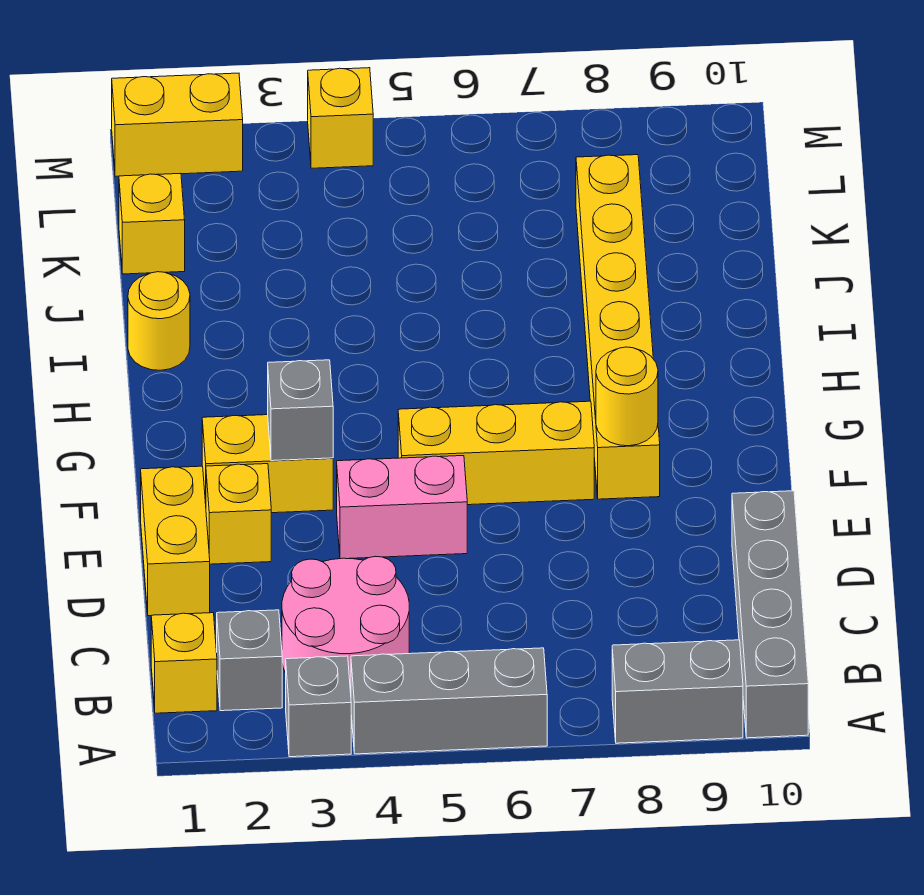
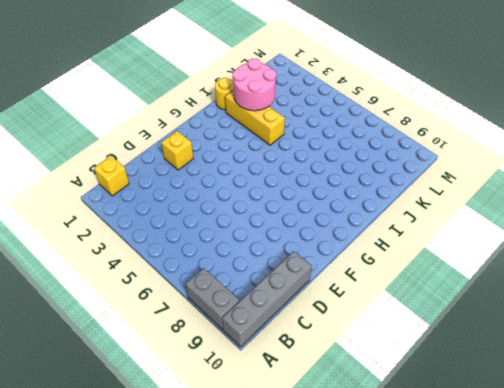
yellow brick I2:I4 level 1 -> yellow brick F5:F7 level 1
pink round brick I2:J3 level 2 -> pink round brick B3:C4 level 1
none -> grey brick A3 level 1
none -> grey brick A4:A6 level 1
none -> grey brick B2 level 1

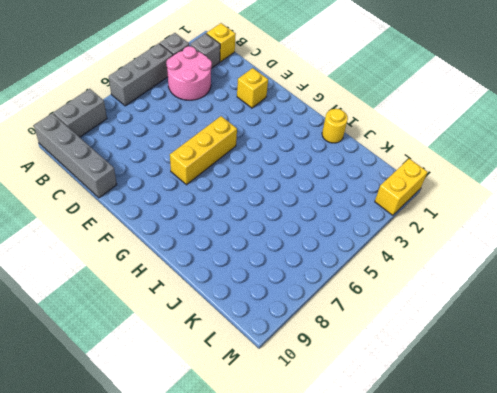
none -> yellow brick D1:E1 level 1
none -> pink brick E4:E5 level 1
none -> yellow brick F2:F3 level 1

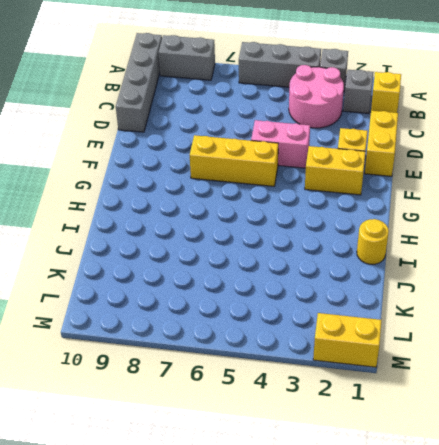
none -> yellow brick F8:K8 level 1
none -> yellow brick K1 level 1
none -> yellow brick M4 level 1

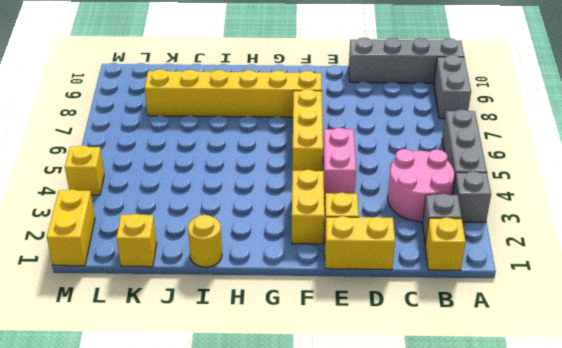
none -> grey brick F3 level 2
none -> yellow round brick F8 level 2

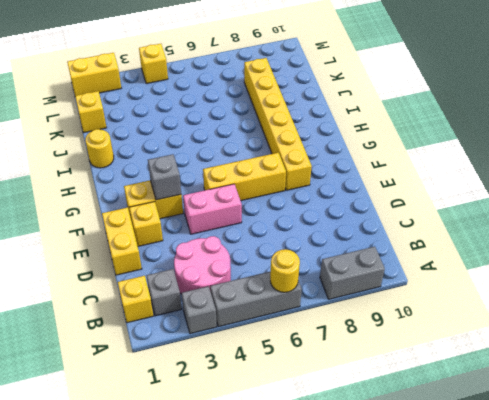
yellow round brick A6 level 2 -> yellow round brick F8 level 2
none -> grey brick A10:D10 level 1

